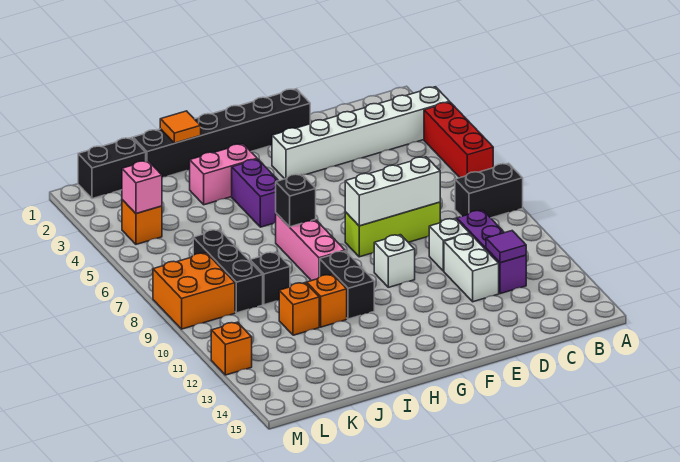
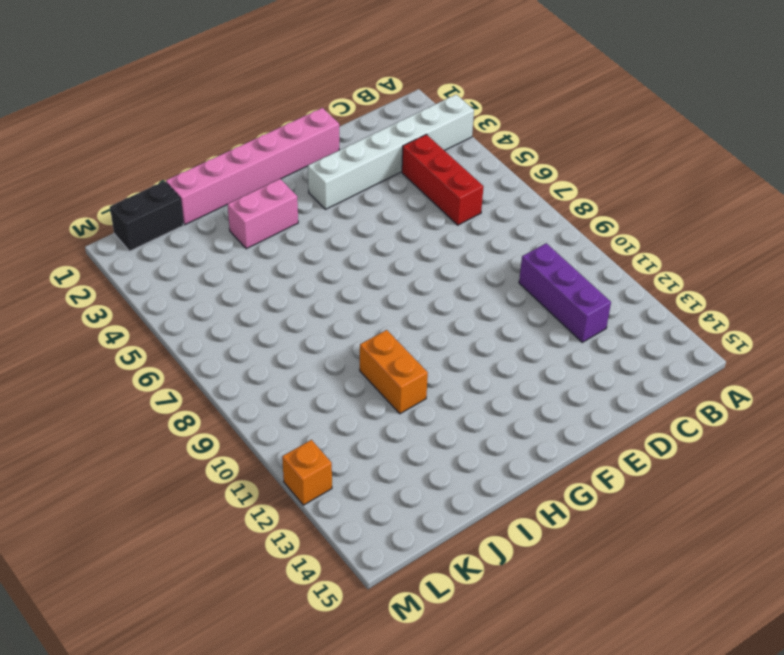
red brick C4:C6 level 1 -> red brick A4:A6 level 1
pink brick E1:J1 level 1 -> black brick E1:J1 level 1
orange brick I10:I11 level 1 -> orange brick I11 level 1
none -> black brick A8:B8 level 1
none -> lime brick D8:F8 level 1
none -> white brick D10 level 1

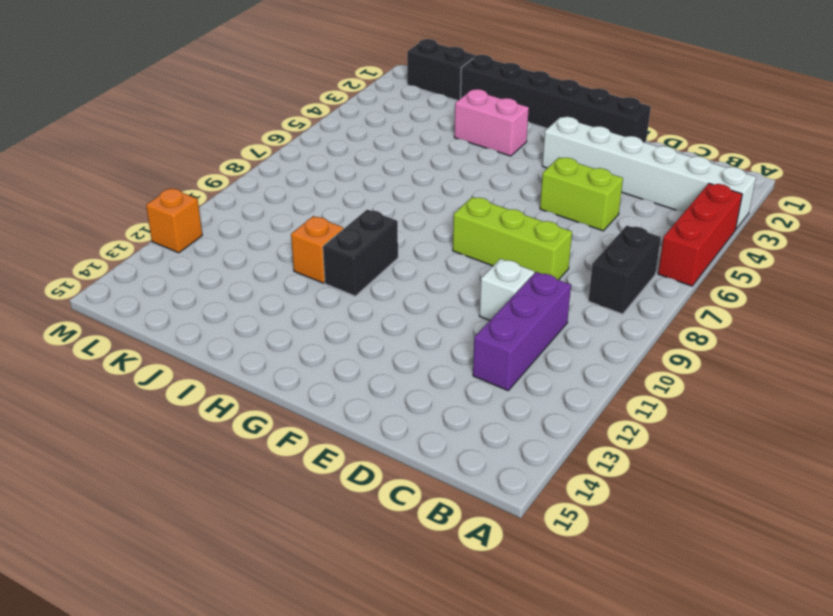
black brick B7:B8 level 1 -> black brick A8:B8 level 1
lime brick D5:E5 level 1 -> none
none -> white brick D11:D12 level 1
none -> white brick F10 level 1
none -> purple brick H4:H5 level 1

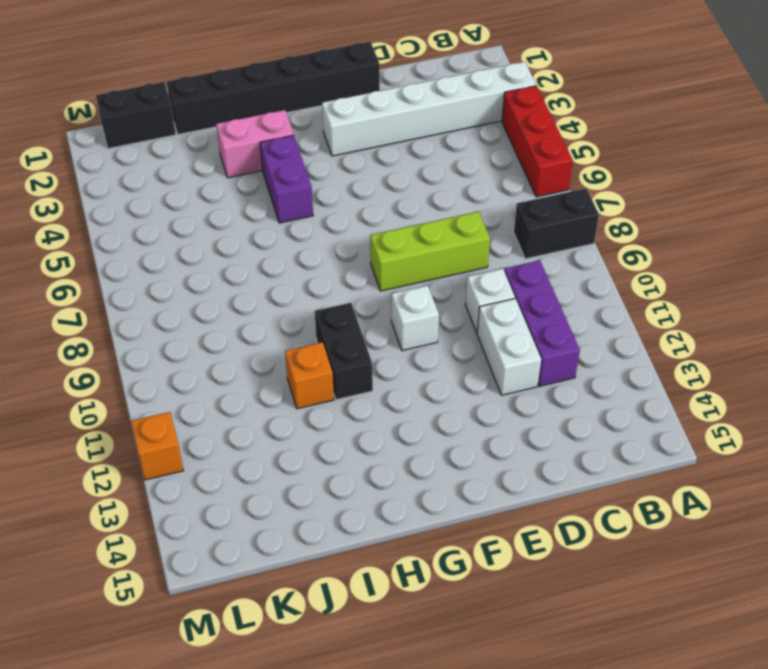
none -> pink brick H7:H9 level 1
none -> black brick J9 level 1
none -> orange brick J11 level 1

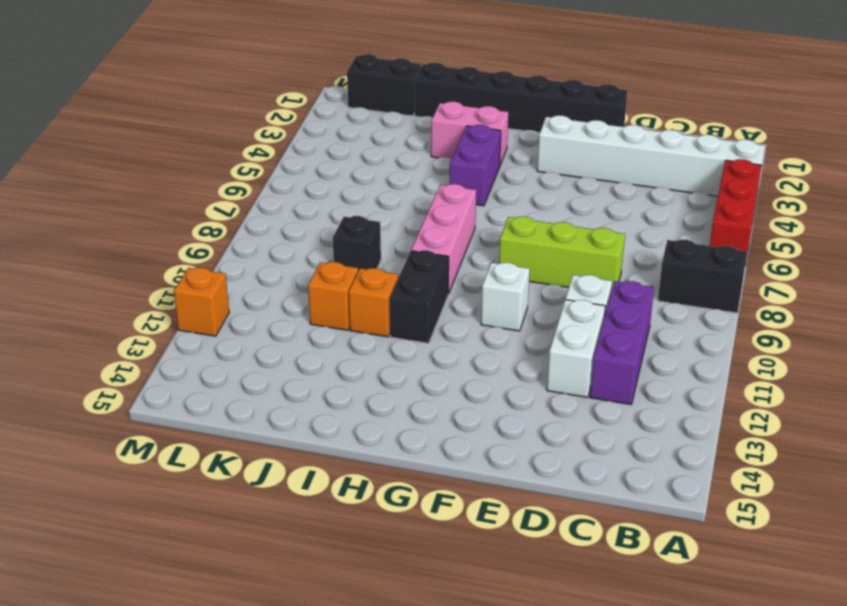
none -> black brick K7:K9 level 1
none -> orange brick L4 level 1
none -> orange brick L8:M9 level 1

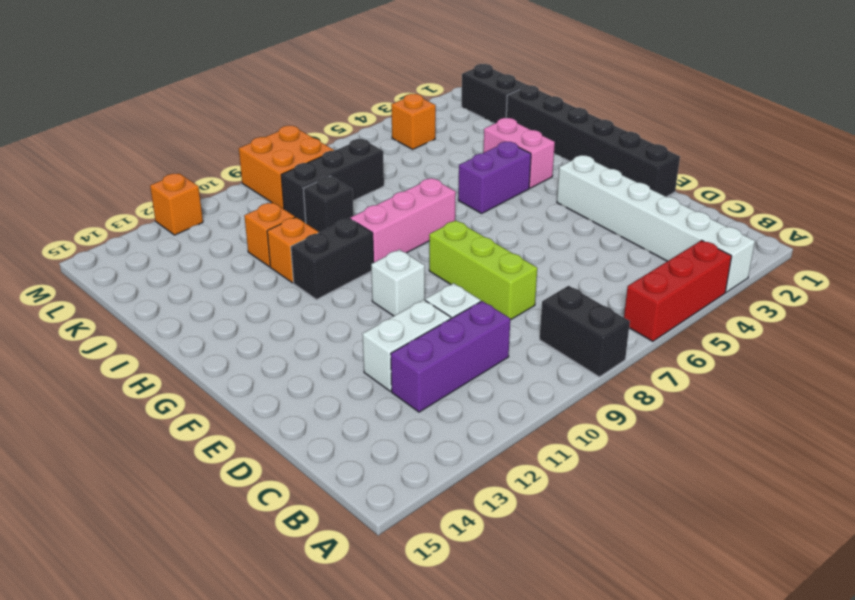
none -> purple tile C12 level 2
none -> white brick D8:F8 level 2
none -> black brick H7 level 2

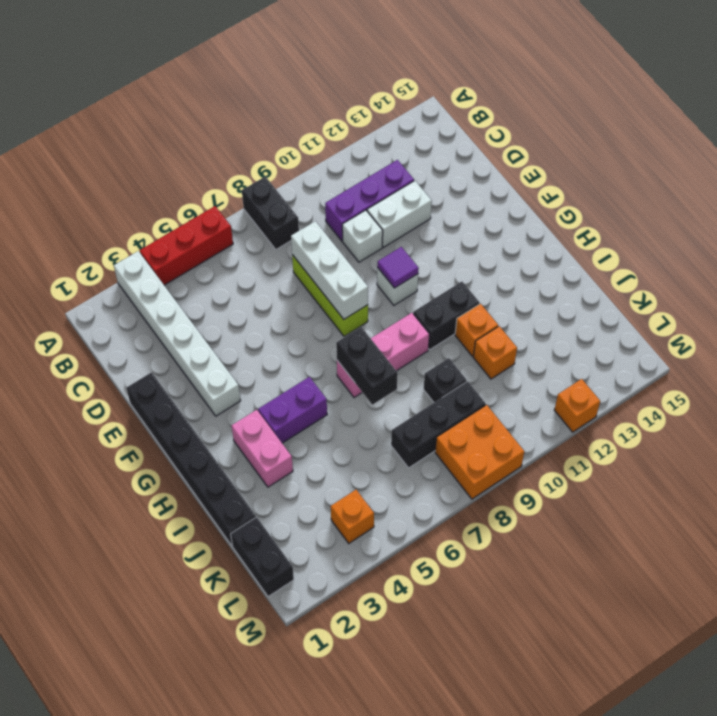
purple tile F10 level 2 -> purple tile C12 level 2
black brick H7:I7 level 2 -> black brick H7 level 2
none -> orange tile I1 level 2
none -> pink brick L4 level 2

